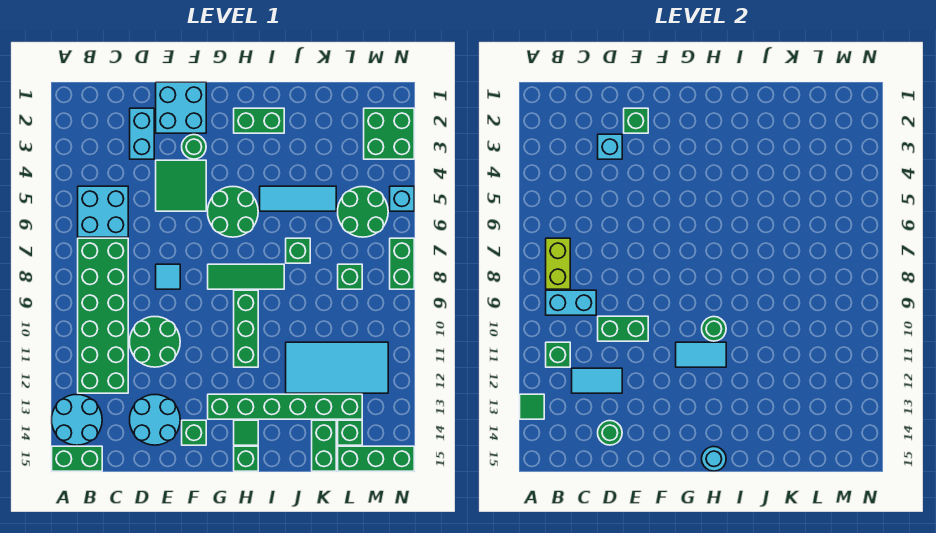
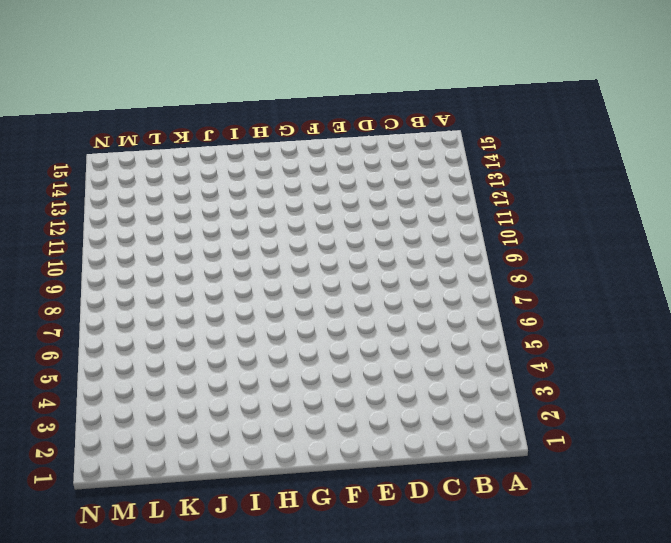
none -> cyan round brick A13:B14 level 1
none -> green brick A15:B15 level 1
none -> cyan brick B5:C6 level 1
none -> green brick B7:C12 level 1

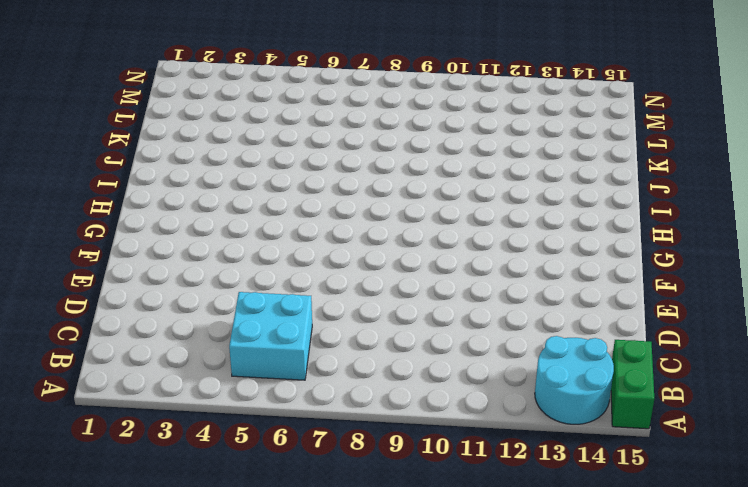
none -> green brick B7:C12 level 1
none -> cyan brick D2:D3 level 1
none -> green round brick D10:E11 level 1
none -> cyan round brick D13:E14 level 1

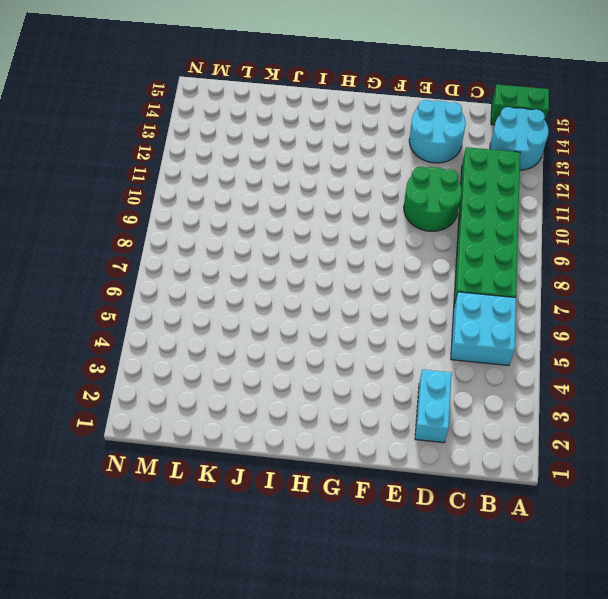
none -> cyan brick E1:F2 level 1
none -> green tile E4:F5 level 1
none -> cyan tile E8 level 1
none -> green round brick F3 level 1

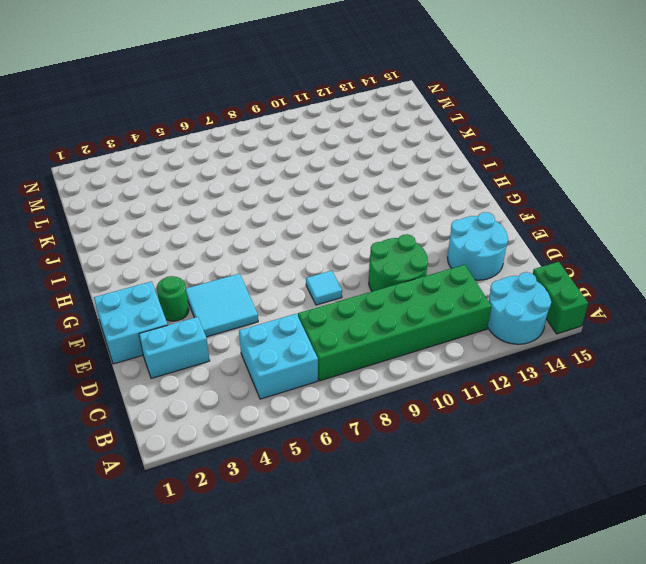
cyan tile E4:F5 level 1 -> green tile E4:F5 level 1
none -> green brick F14 level 1
none -> green round brick G5:H6 level 1
none -> green tile G8:I8 level 1
none -> green brick G13:L13 level 1

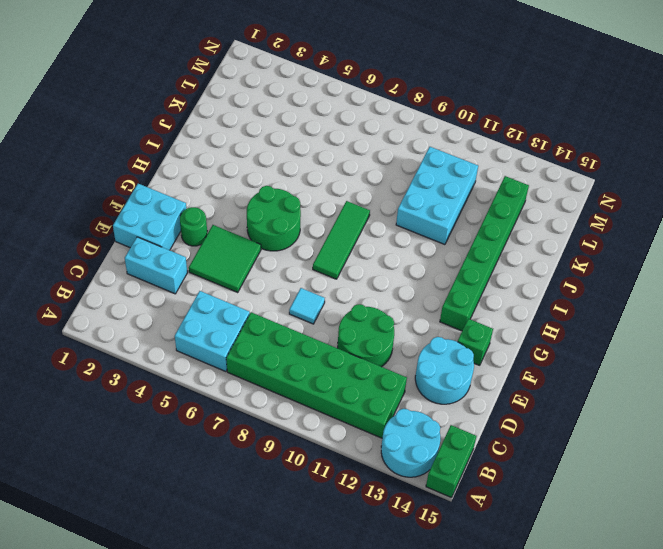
cyan brick J10:L11 level 1 -> cyan tile J11:M12 level 1
none -> green brick H2:I2 level 1
none -> green brick H9:H11 level 1
none -> green tile H14 level 1
none -> green brick H15 level 1

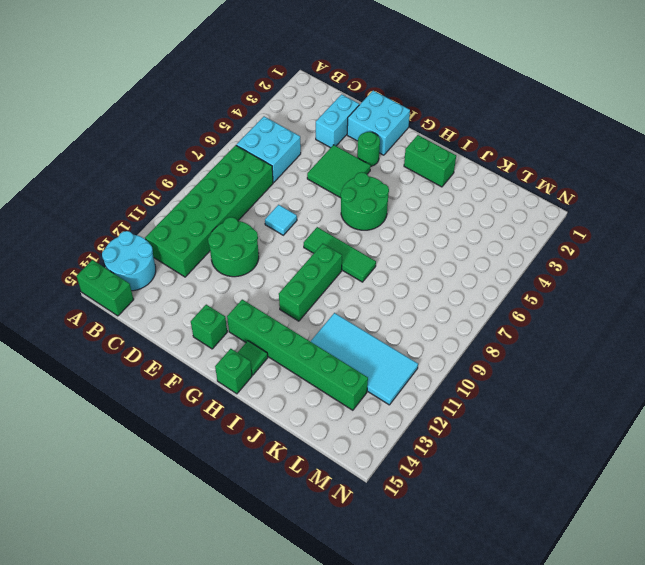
none -> cyan round brick D13:E14 level 1
none -> cyan tile I5:K5 level 1
none -> green brick J7 level 1
none -> green brick K14:K15 level 1

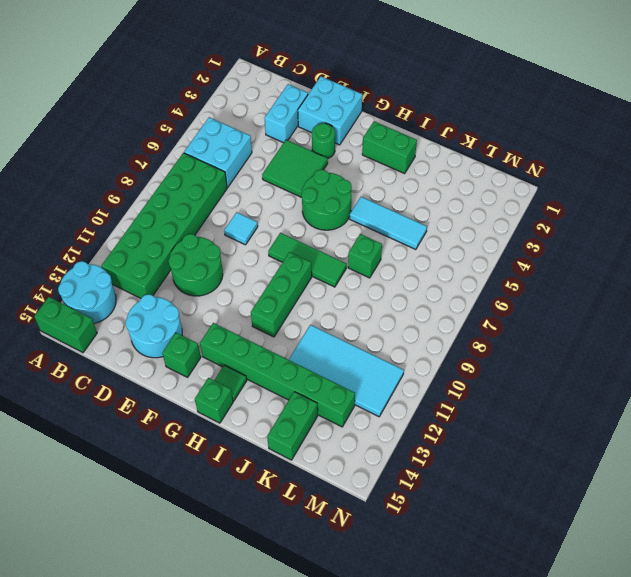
none -> green round brick L5:M6 level 1
none -> green brick L8 level 1
none -> green brick L14 level 1
none -> green brick L15:N15 level 1

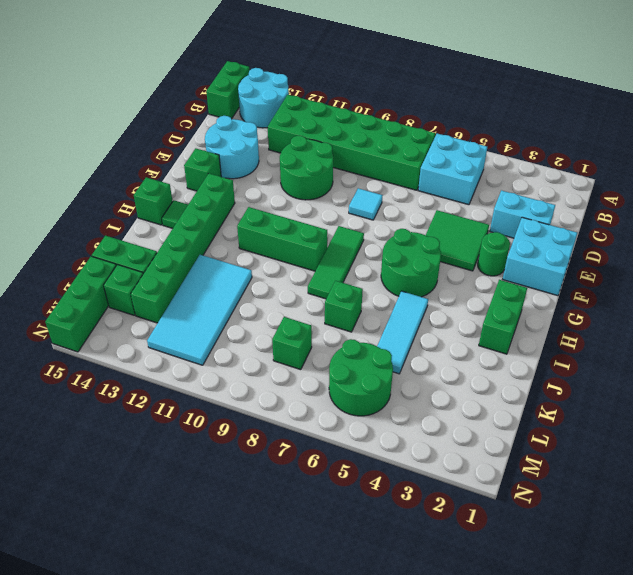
none -> green brick M2:N3 level 1
none -> cyan brick N5 level 1
none -> green brick N7:N8 level 1
none -> green tile A13 level 2

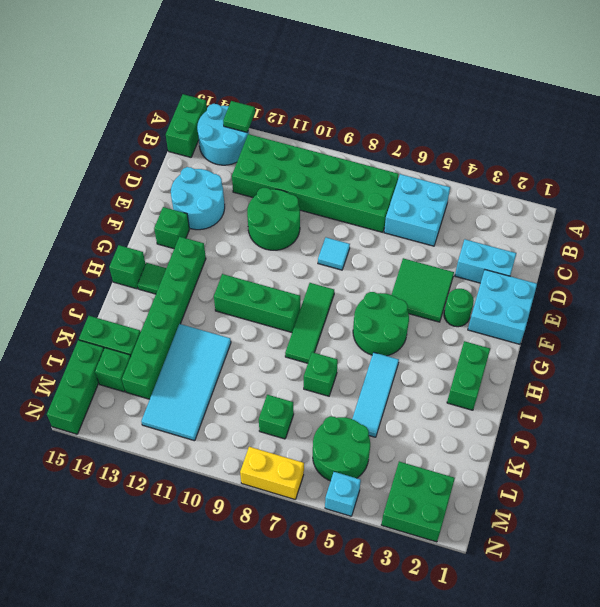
yellow brick N7:N8 level 1 -> green brick N7:N8 level 1
none -> lime brick B7:B8 level 2
none -> cyan brick B9:C9 level 2
none -> green brick B11 level 2
none -> cyan tile C12:D12 level 2

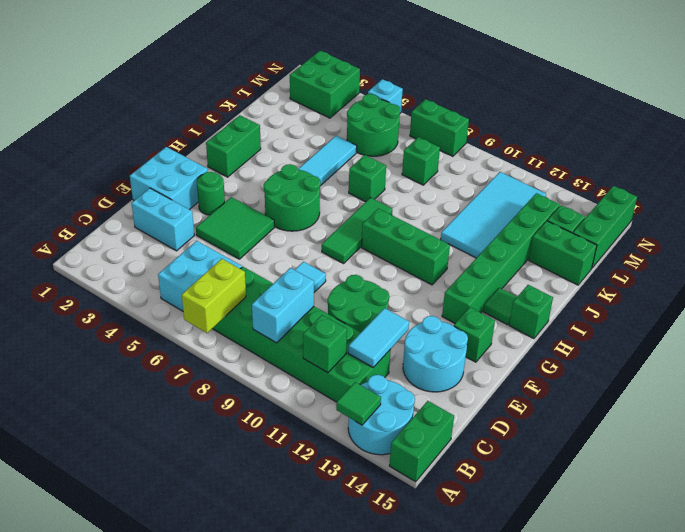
lime brick A7:B7 level 2 -> lime brick B7:B8 level 2
none -> cyan brick D3 level 2
none -> green brick D10:E10 level 2
none -> green round brick D14 level 2
none -> green brick E2 level 2

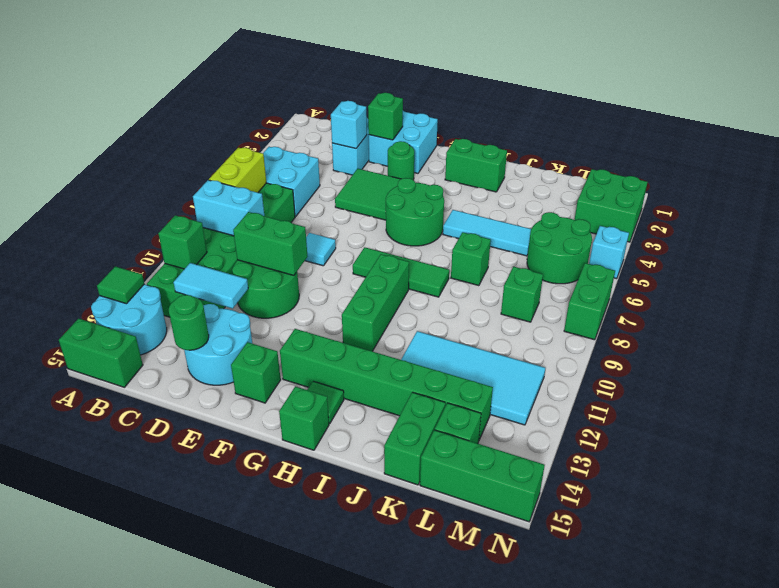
none -> cyan tile G11:H11 level 2
none -> green round brick H10 level 2
none -> cyan round brick H15 level 2

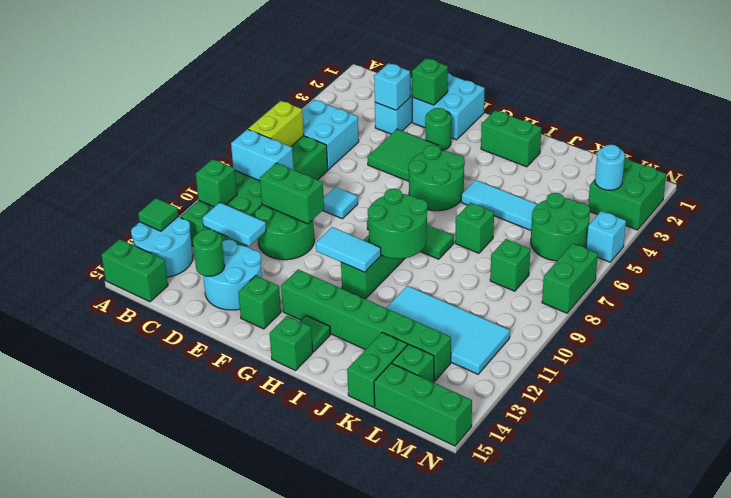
green round brick H9:I10 level 2 -> green round brick H10 level 2
cyan round brick M3 level 2 -> cyan round brick H15 level 2

